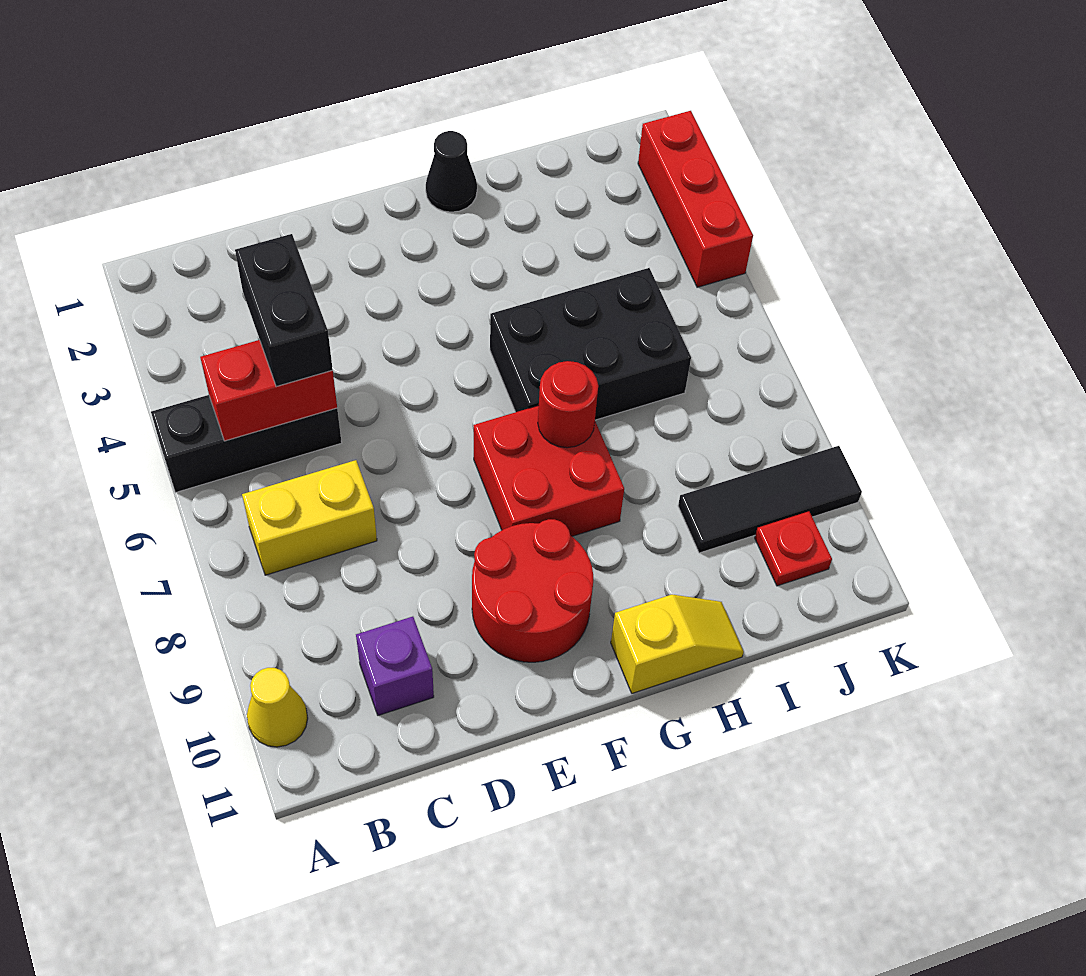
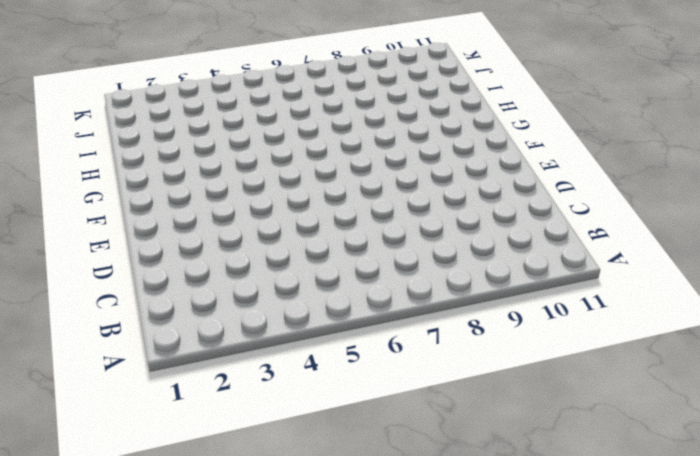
none -> black brick A5:C5 level 1
none -> yellow cone A10 level 1
none -> yellow brick B7:C7 level 1

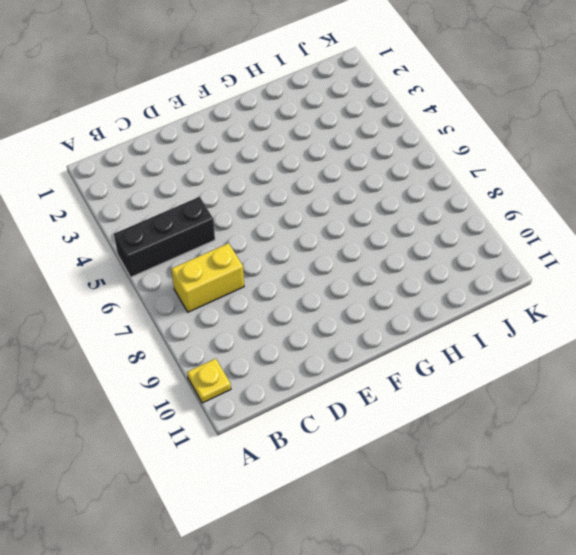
yellow plate A10 level 1 -> yellow cone A10 level 1
none -> purple brick C10 level 1
none -> red round brick E9:F10 level 1
none -> red brick F7:G8 level 1

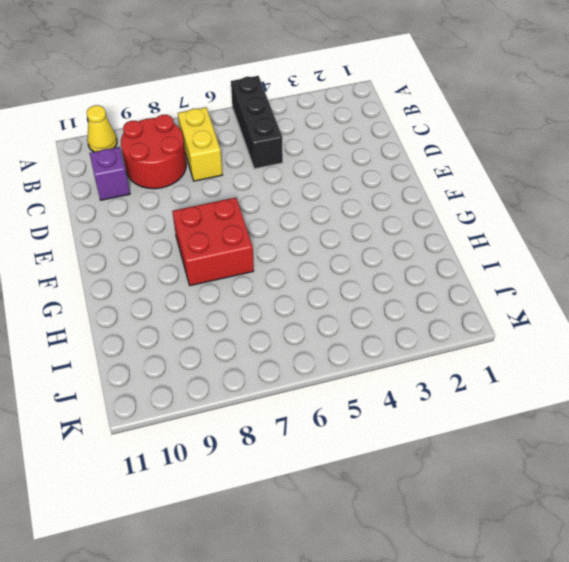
red round brick B8:C9 level 1 -> red round brick E9:F10 level 1
none -> black cone G1 level 1
none -> black brick G5:I6 level 1
none -> yellow slope G11:H11 level 1 top G

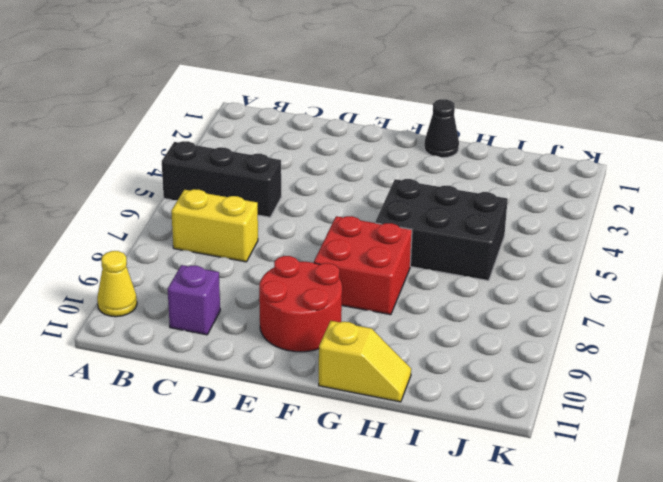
none -> black tile I9:K9 level 1
none -> red plate J10 level 1
none -> red brick K2:K4 level 1

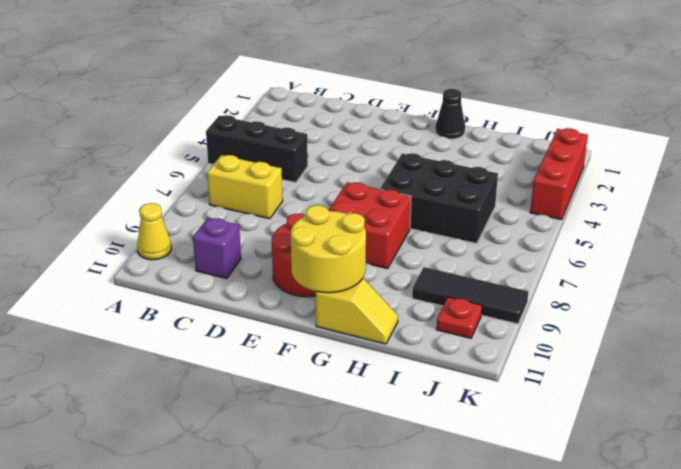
yellow round brick F10:G11 level 2 -> none
none -> red brick B5:C5 level 2
none -> red round brick G7 level 2
none -> black brick C4:C5 level 3

